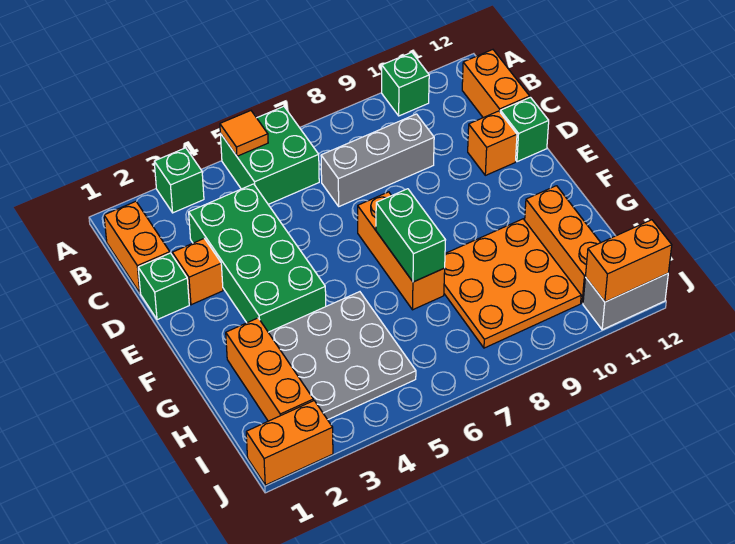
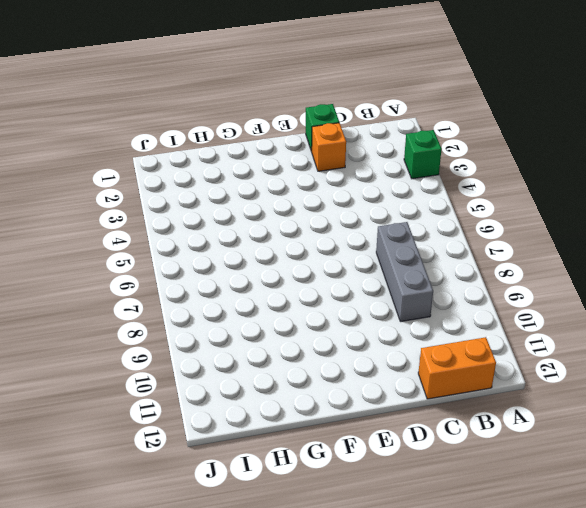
none -> green brick A5:B6 level 1
none -> green brick A10 level 1
none -> orange brick B1:C1 level 1

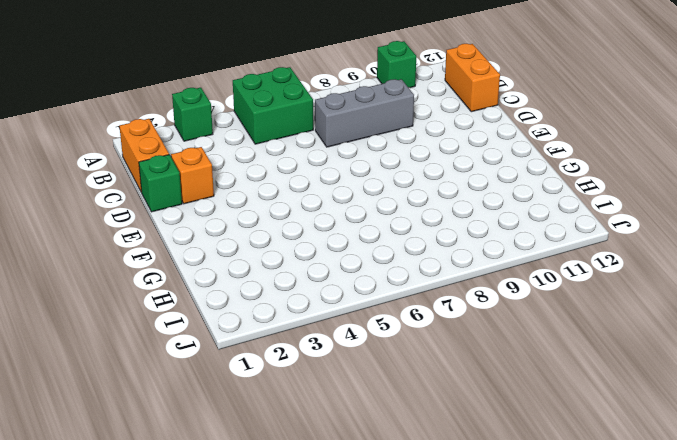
none -> green brick C3:F4 level 1
none -> orange brick D11 level 1
none -> green brick D12 level 1

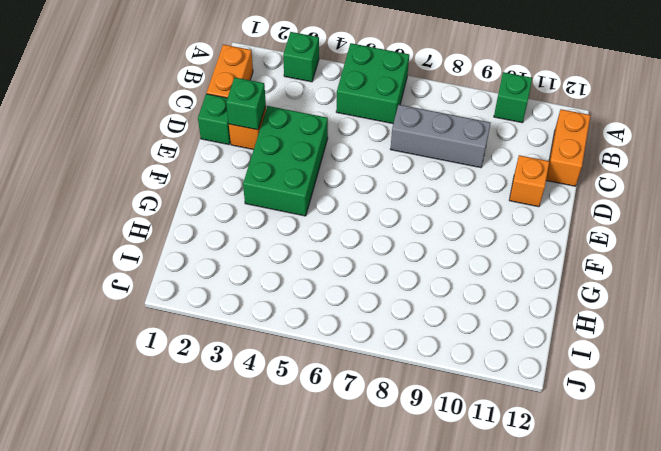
green brick D2 level 2 -> green brick D12 level 1
green brick D3:F4 level 1 -> green brick C3:F4 level 1
none -> orange brick E7:G7 level 1
none -> orange brick G2:I2 level 1
none -> grey plate G3:I5 level 1

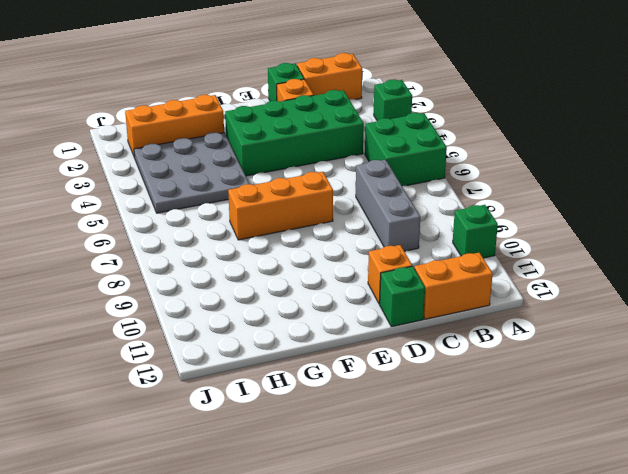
none -> orange plate G8:I10 level 1
none -> orange brick G11:I11 level 1
none -> orange brick J1:J2 level 1

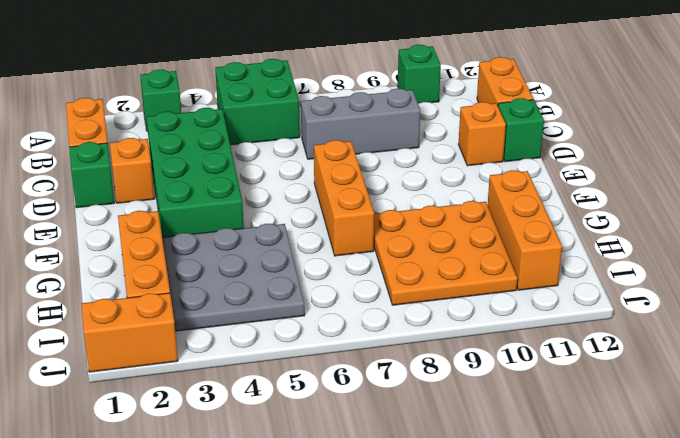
none -> grey brick J11:J12 level 1
none -> orange tile A5 level 2
none -> green brick F7:G7 level 2

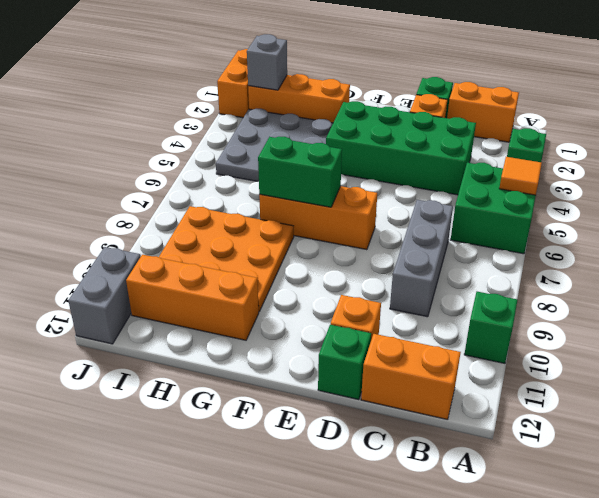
grey brick I2 level 2 -> none
none -> orange brick J11:J12 level 2

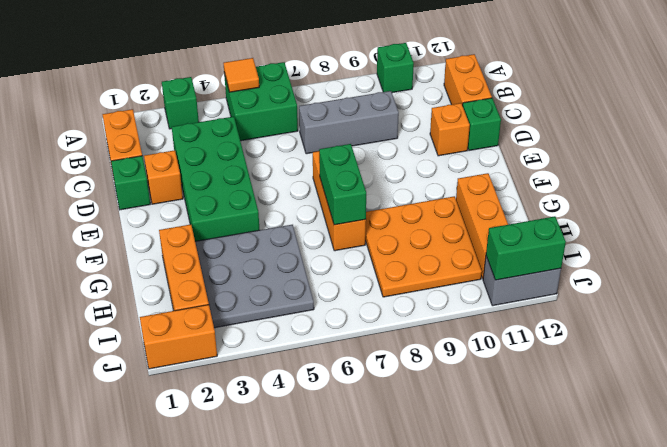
green brick J11:J12 level 2 -> orange brick J11:J12 level 2

